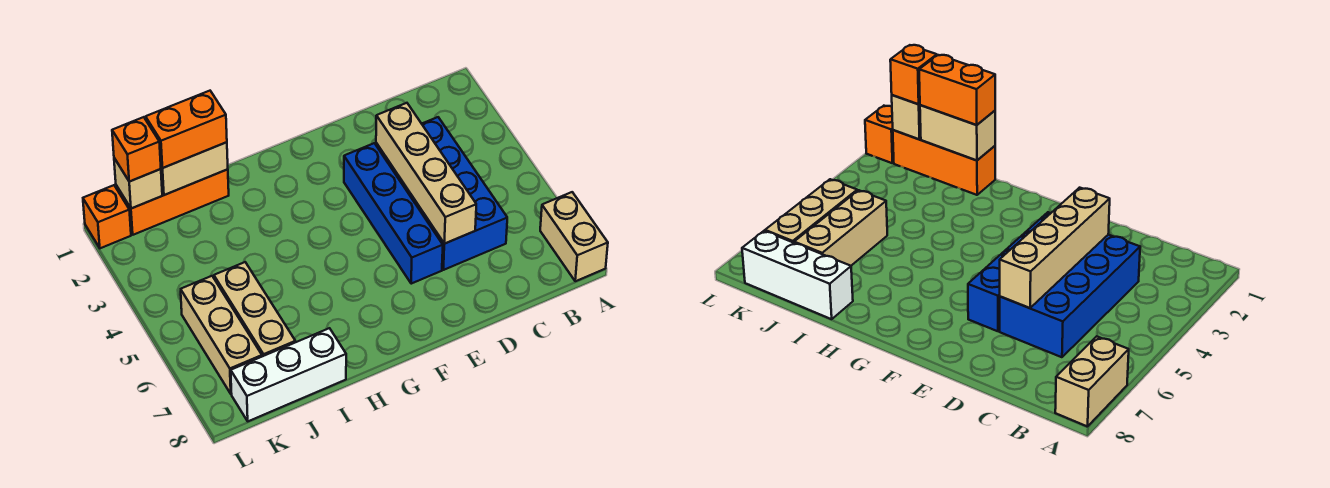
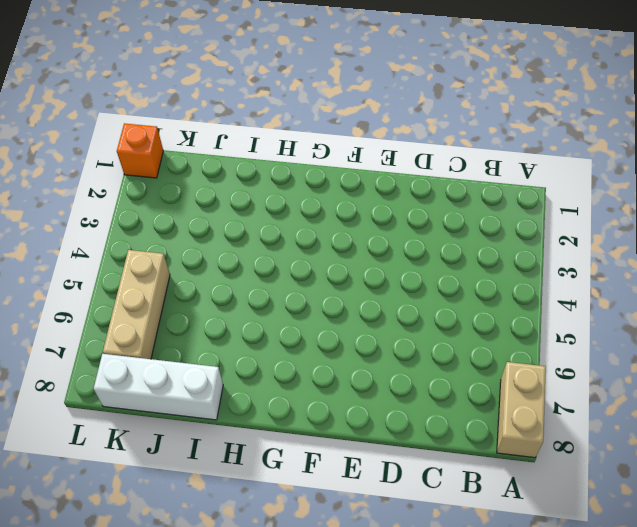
none -> blue brick C3:D6 level 1
none -> blue brick E3:E6 level 1
none -> orange brick I1:K1 level 1

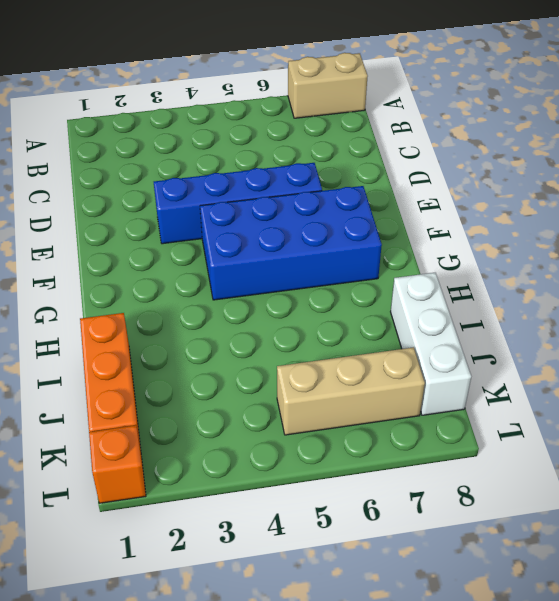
blue brick F4:G7 level 1 -> blue brick C3:D6 level 1
none -> tan brick J5:J7 level 1
none -> tan brick D3:D6 level 2
none -> tan brick I1:J1 level 2

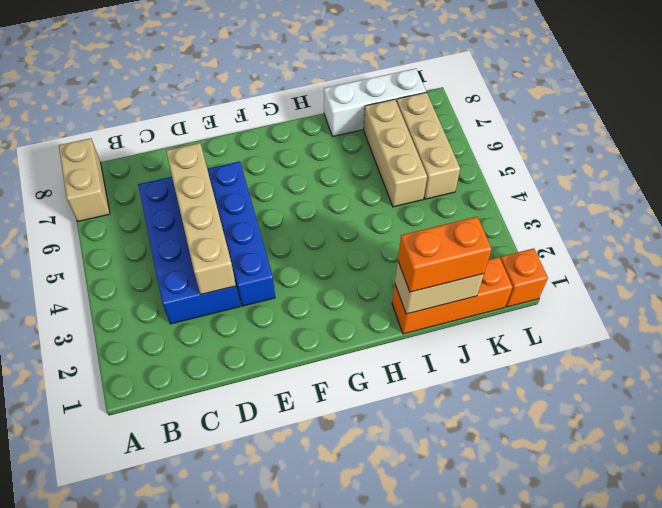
none -> tan brick K1 level 2
none -> orange brick K1 level 3

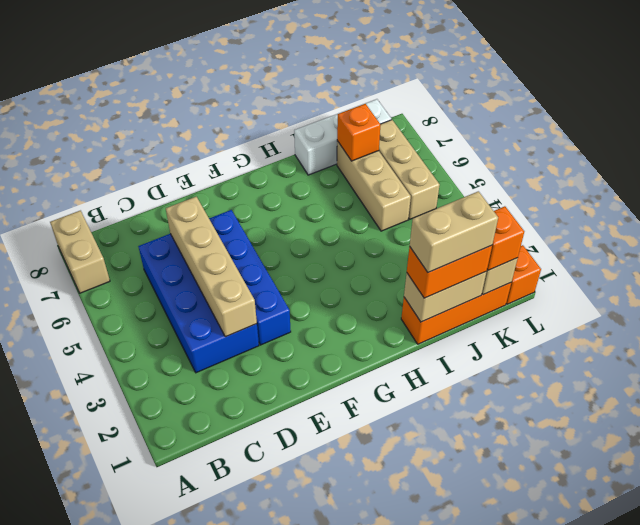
tan brick I1:J1 level 4 -> none
orange brick J7 level 2 -> none

